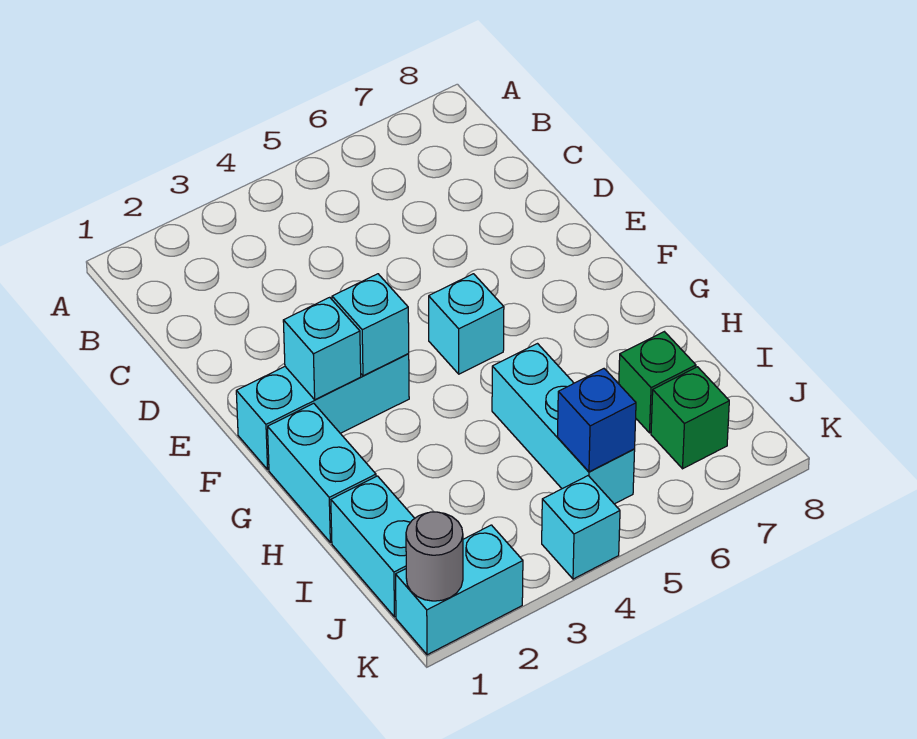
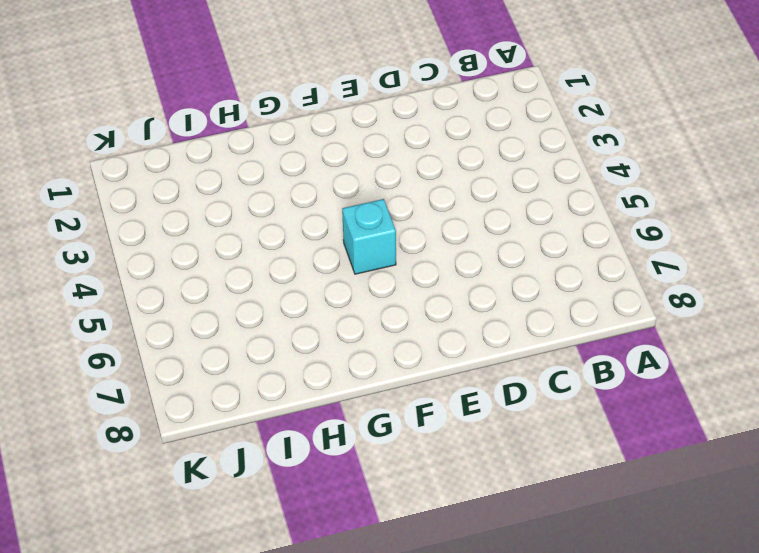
none -> cyan brick F1:F3 level 1
none -> cyan brick G1:H1 level 1
none -> cyan brick H5:J5 level 1

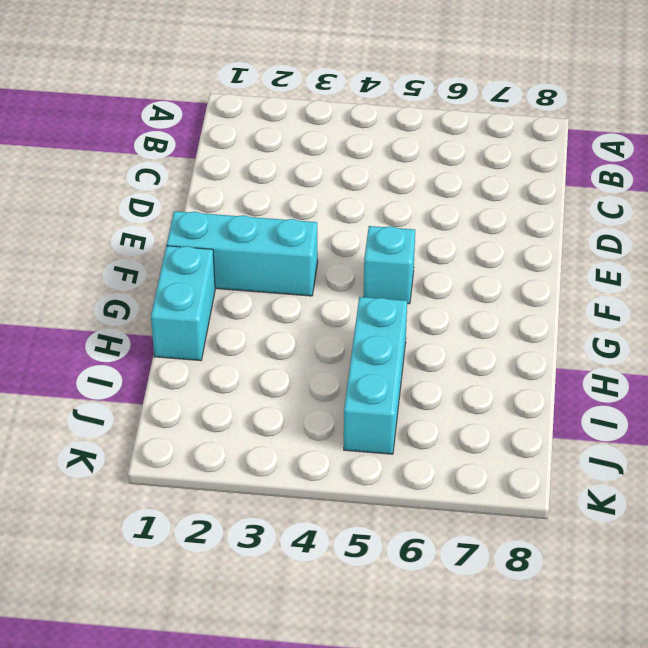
none -> cyan brick I1:J1 level 1
none -> green brick I7 level 1
none -> green brick J7 level 1

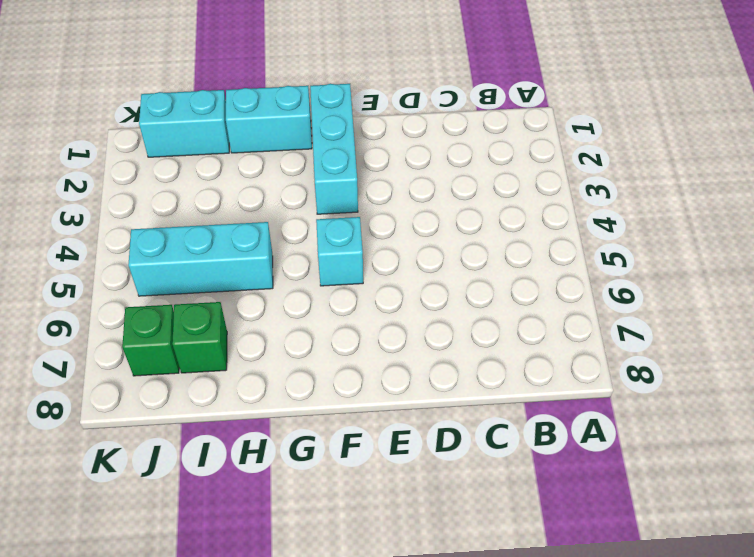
none -> cyan brick K1:K2 level 1
none -> cyan brick K4 level 1
none -> cyan brick F2 level 2

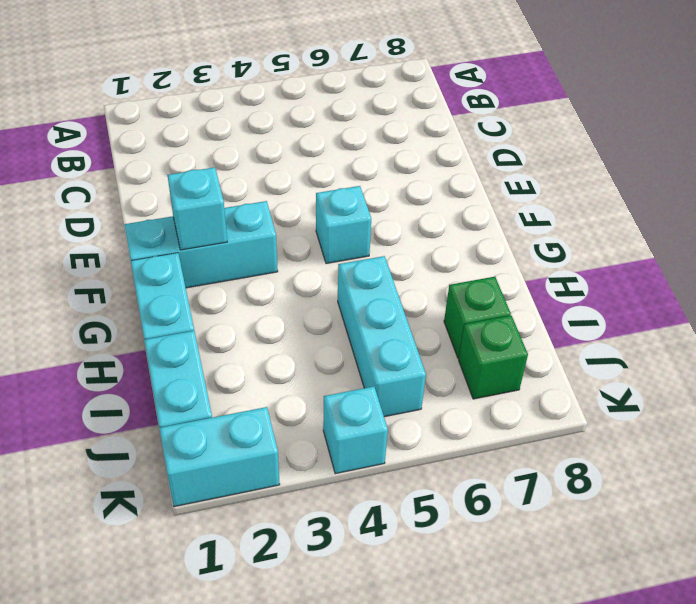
none -> cyan brick F3 level 2
none -> blue brick J5 level 2
none -> grey round brick K1 level 2

